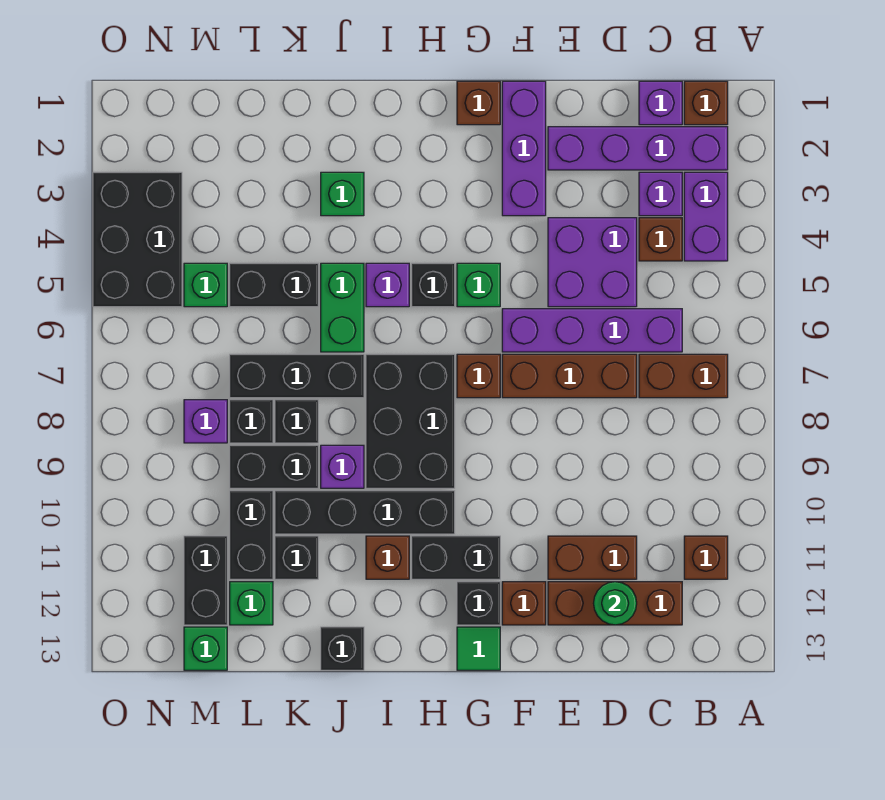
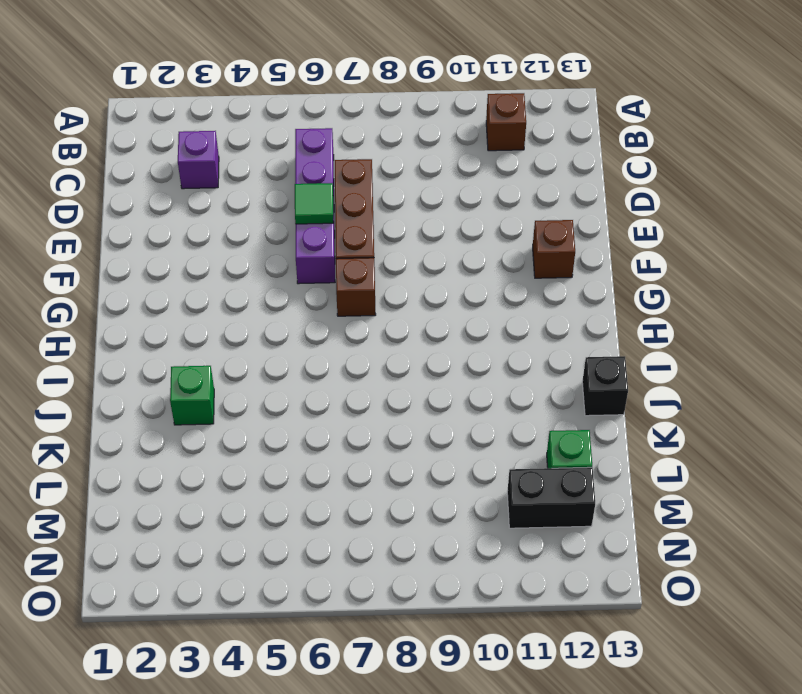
green tile E6 level 2 -> green tile G13 level 1
none -> brown brick B1 level 1
none -> purple brick B2:E2 level 1
none -> purple brick B3:B4 level 1
none -> brown brick B7:C7 level 1

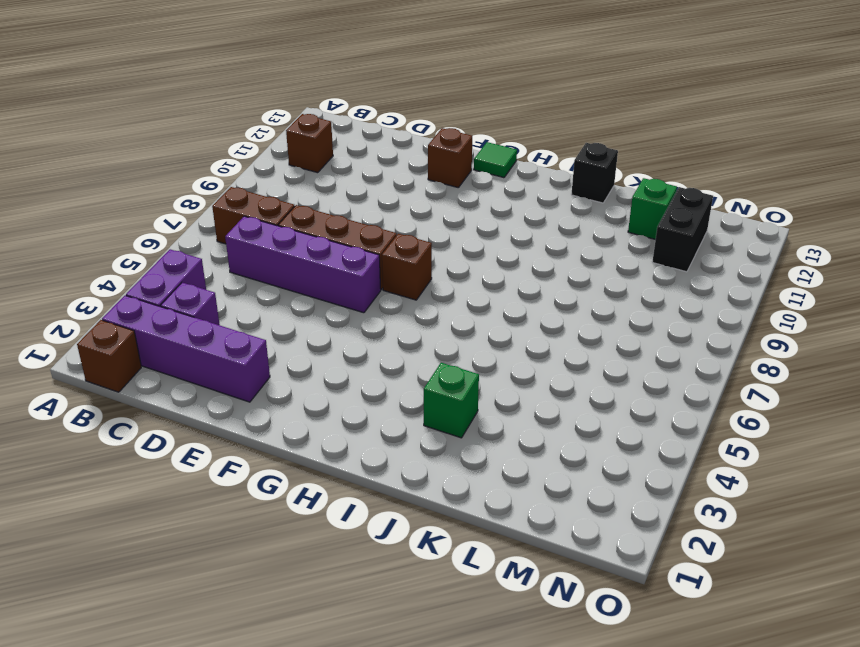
none -> purple brick C1 level 1
none -> brown brick C4 level 1
none -> brown brick C12:E12 level 1
none -> purple brick D4:E5 level 1

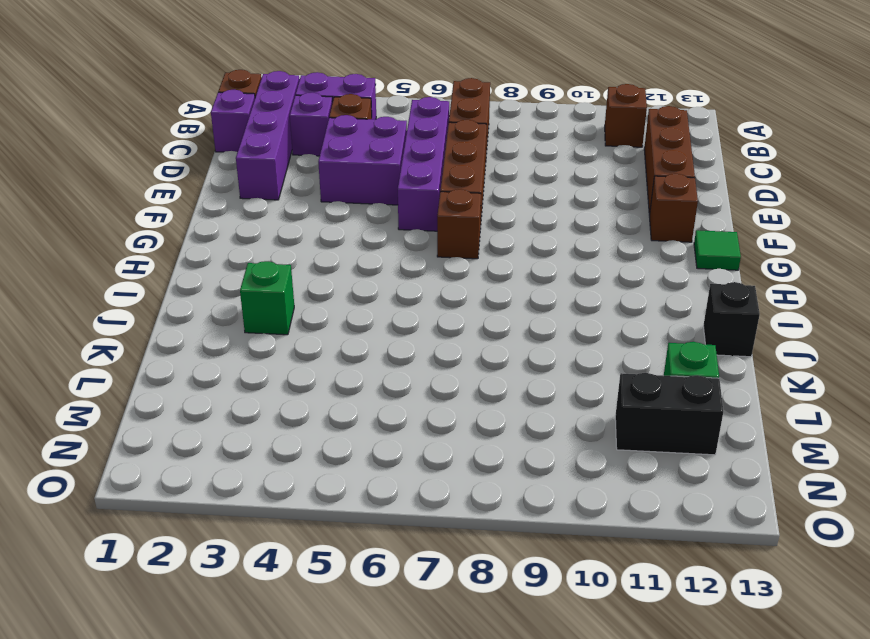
none -> brown brick D11:E11 level 1
none -> purple brick F1:F3 level 1
none -> brown brick G1 level 1
none -> green brick G5 level 1

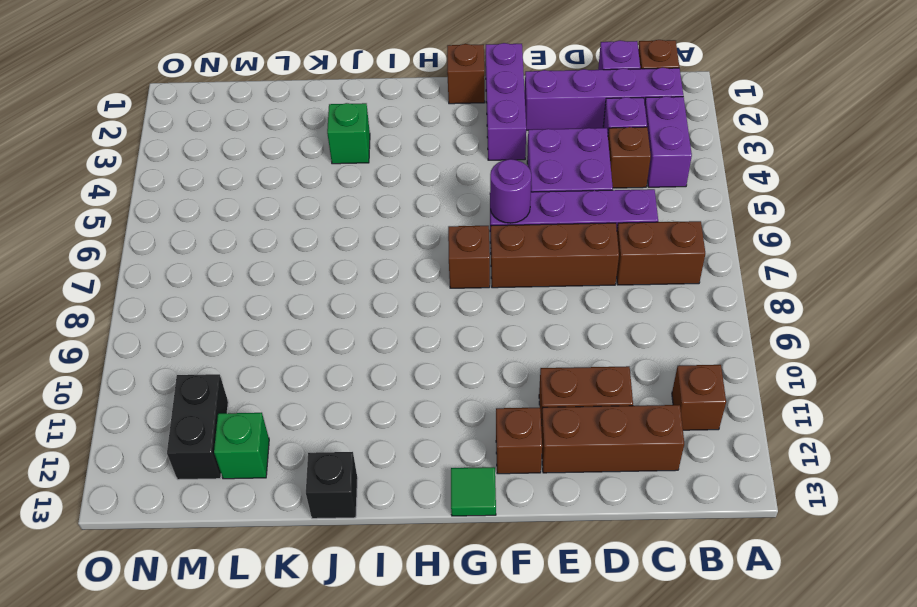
purple round brick F6 level 2 -> none
none -> green brick G5 level 1
none -> black brick G11:H11 level 1
none -> black brick G12 level 1
none -> black brick H5 level 1

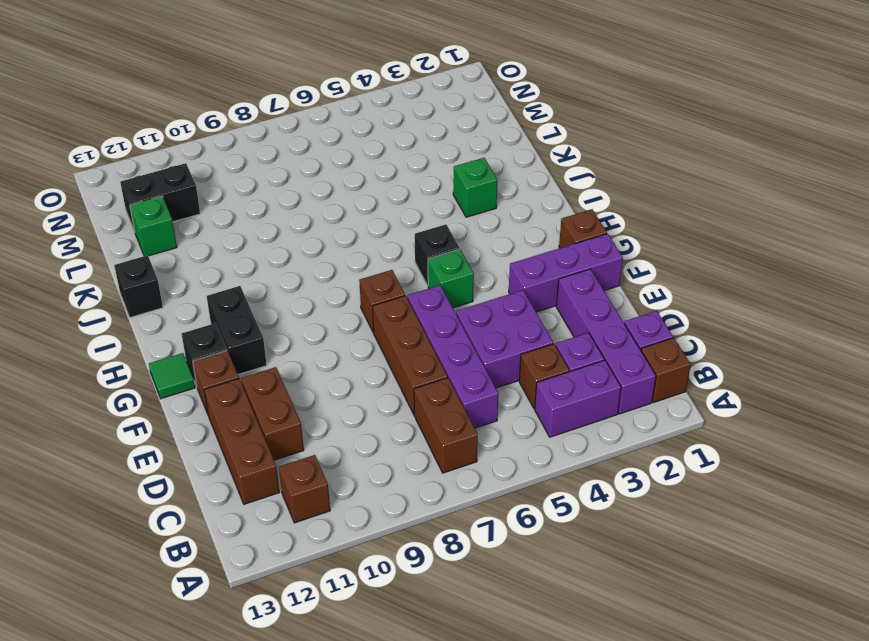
none -> black brick H7:I9 level 1
none -> black brick H10:K10 level 1
none -> purple brick I5 level 1
none -> brown brick I11 level 1

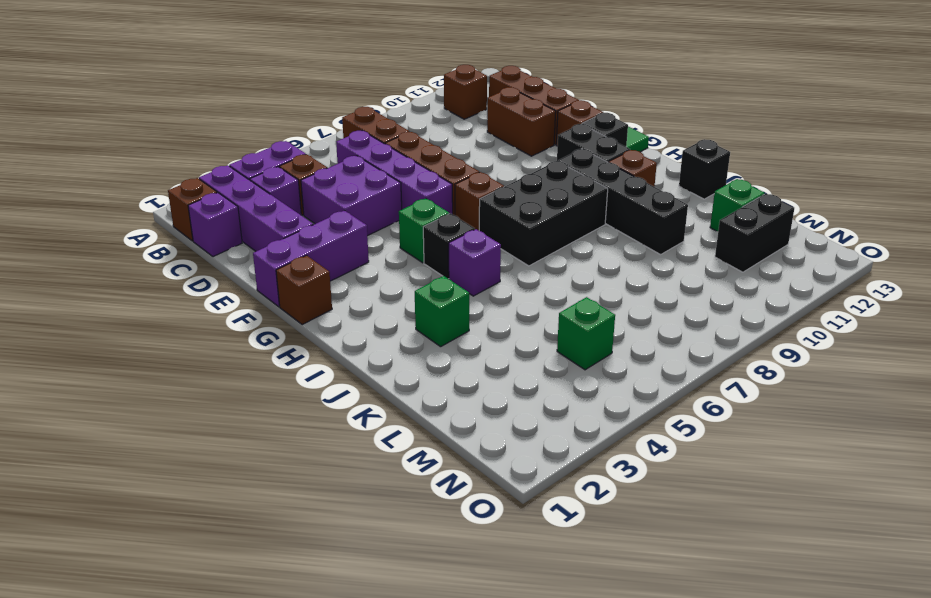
none -> green brick J5:J6 level 1
none -> black brick J7:L7 level 1
none -> purple brick J9 level 1
none -> black brick K5:L5 level 1

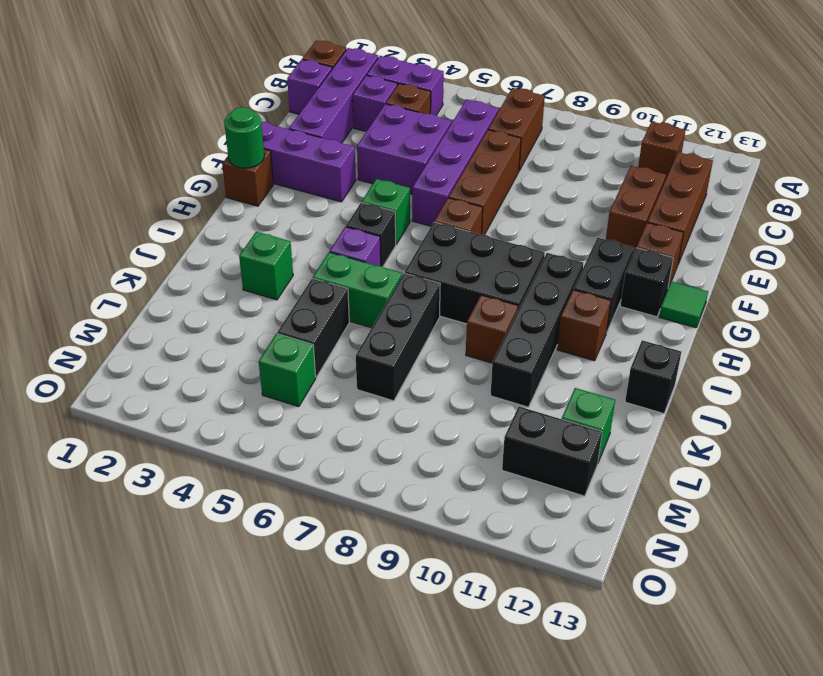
green round brick G1 level 2 -> green round brick D12 level 2
brown brick J9 level 1 -> purple brick J9 level 1
none -> black brick K8 level 1
none -> black brick K9:L9 level 1
none -> black brick K11 level 1
none -> black brick L8 level 1

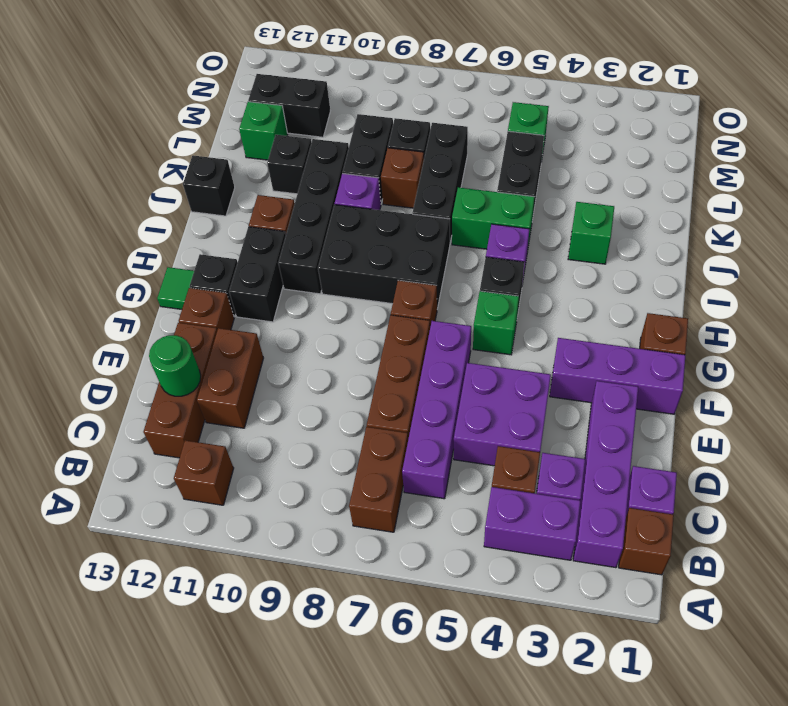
brown brick K8 level 1 -> black brick K8 level 1
none -> black brick L10:L11 level 1
none -> purple brick M8 level 1
none -> green brick M13 level 1
none -> black brick N3:O5 level 1

